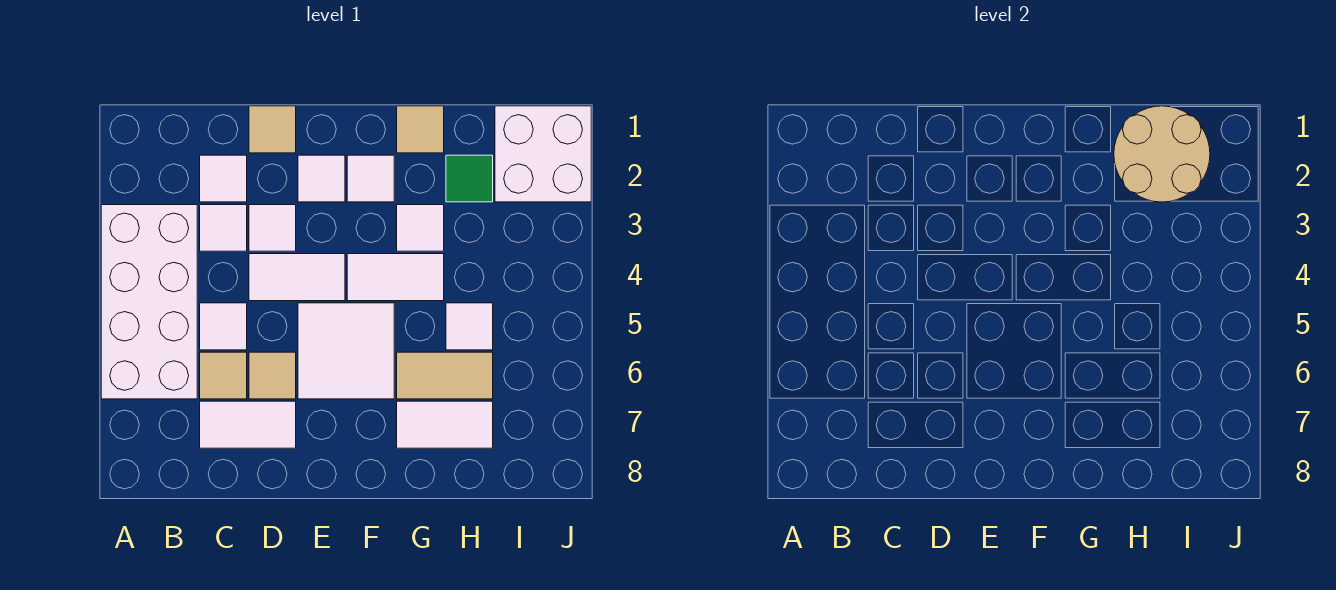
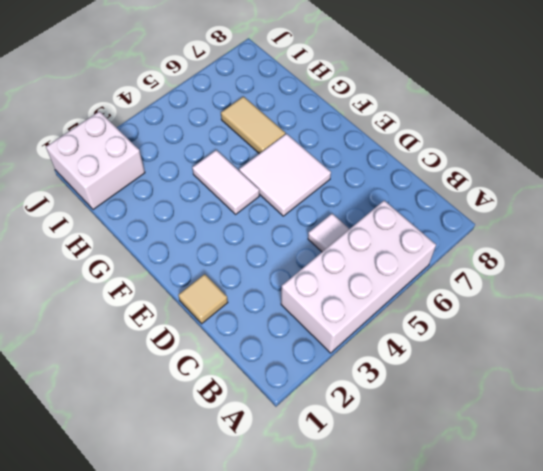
none -> white tile C2 level 1
none -> white tile C3 level 1
none -> tan tile C6 level 1

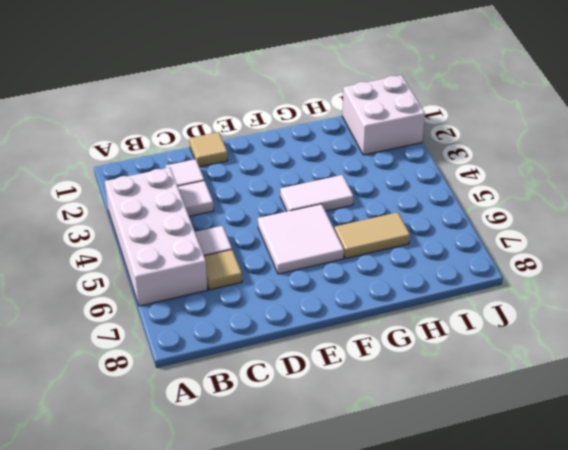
none -> white tile C7:D7 level 1
none -> white tile D3 level 1
none -> white tile D4:E4 level 1

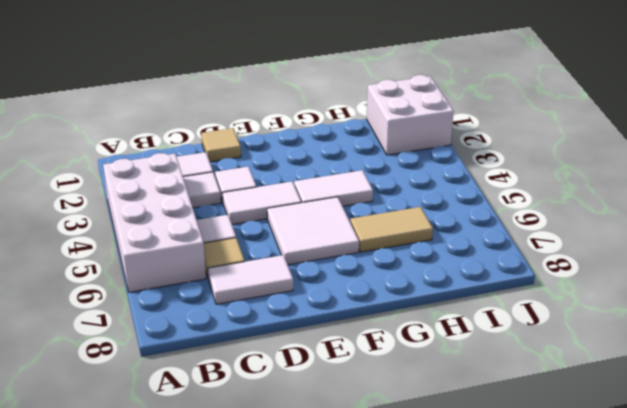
none -> tan tile D6 level 1
none -> white tile E2 level 1
none -> white tile F2 level 1

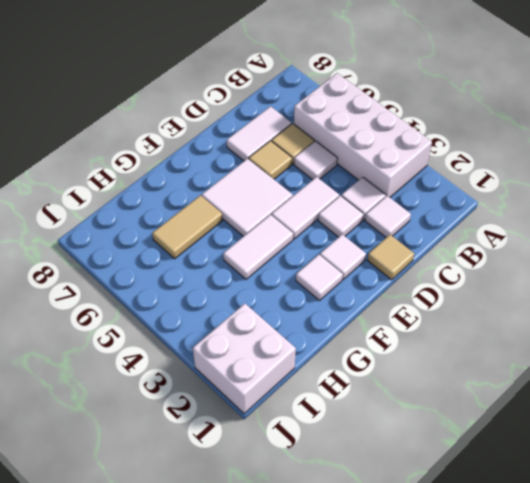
none -> tan tile G1 level 1
none -> white tile G3 level 1
none -> white tile G7:H7 level 1

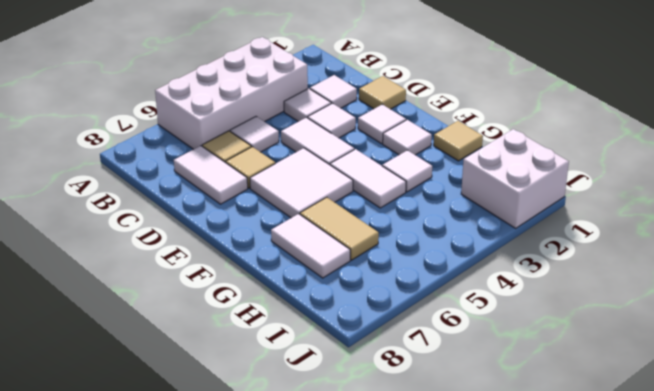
none -> green tile H2 level 1
none -> white tile H5 level 1
none -> tan round brick H1:I2 level 2

